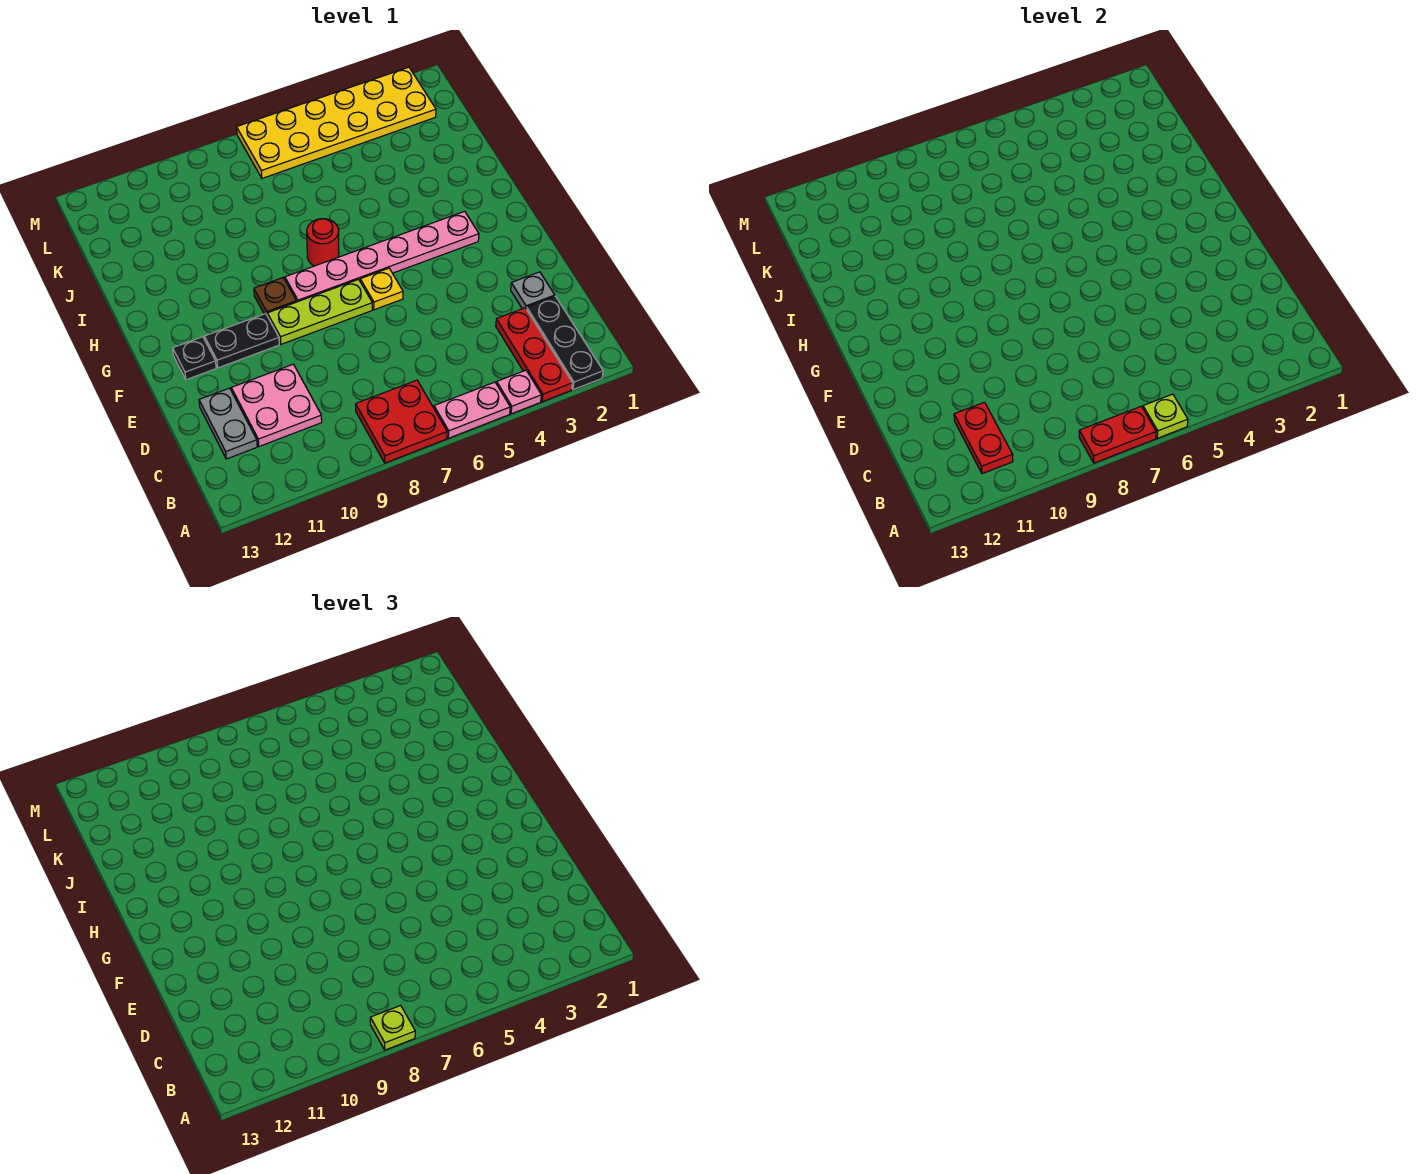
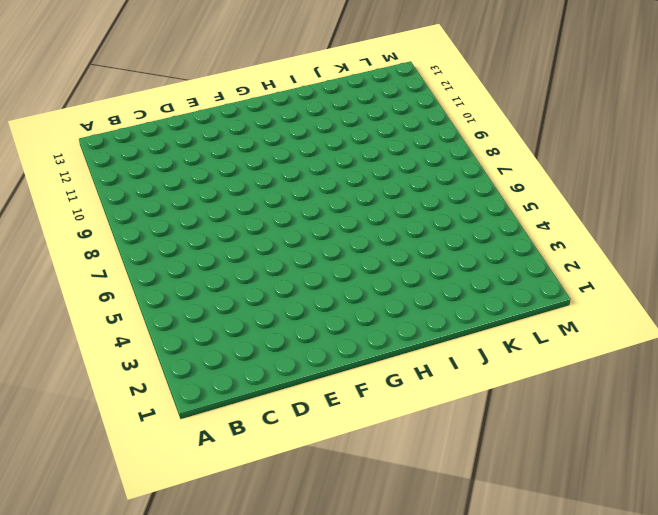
none -> black plate A2:C2 level 1
none -> red plate A3:C3 level 1
none -> pink plate A4 level 1

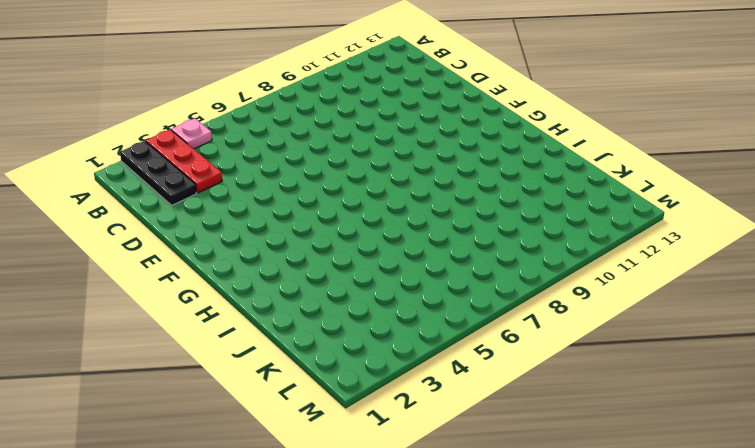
none -> pink plate A5:A6 level 1
none -> red plate A7:B8 level 1
none -> pink plate C10:D11 level 1

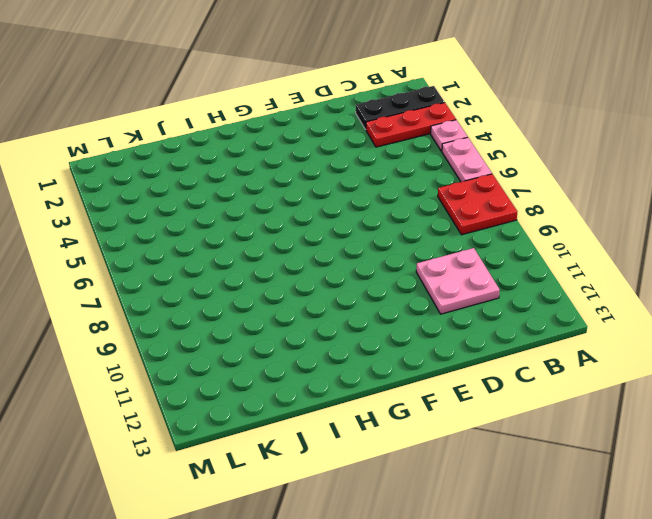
none -> grey plate C12:D12 level 1
none -> grey plate D2 level 1
none -> yellow plate F6 level 1

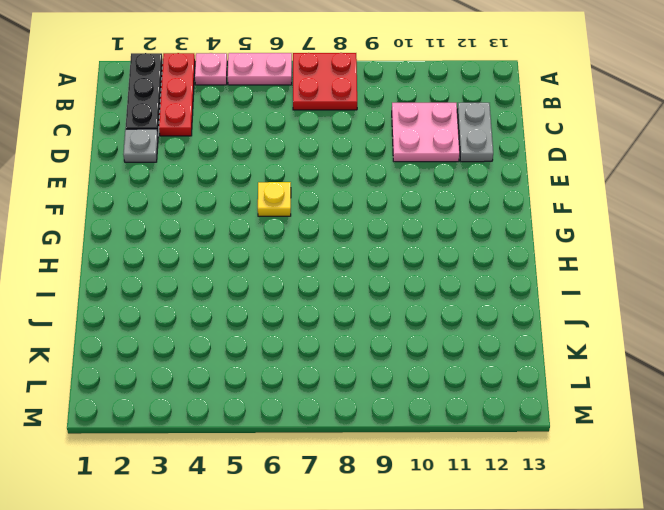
none -> lime plate F7:F9 level 1
none -> black plate F10:F11 level 1
none -> black plate F12 level 1

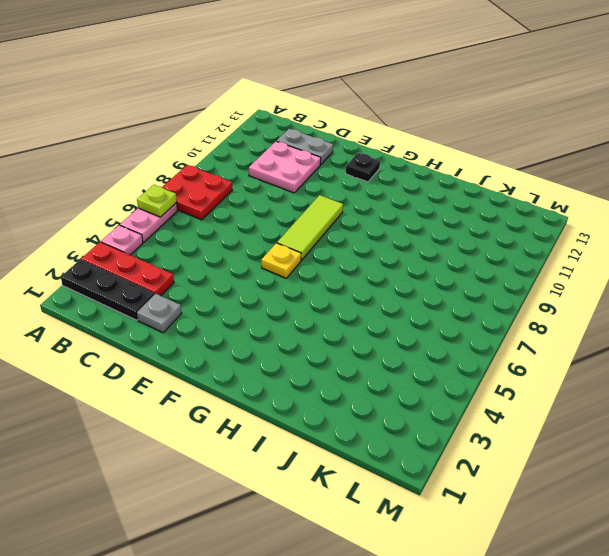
lime tile F7:F9 level 1 -> lime plate F7:F9 level 1
none -> black plate F10:F11 level 1
none -> pink plate G3:G8 level 1
none -> brown plate G9 level 1

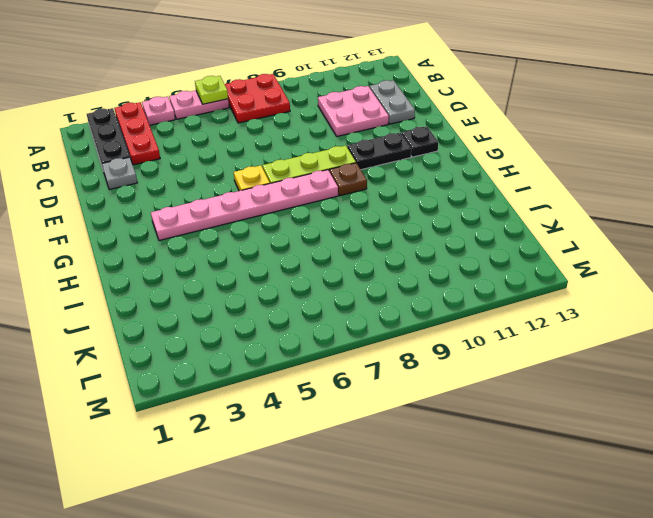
none -> red round brick H7 level 1
none -> yellow plate L2:M7 level 1
none -> red plate A7:A8 level 2

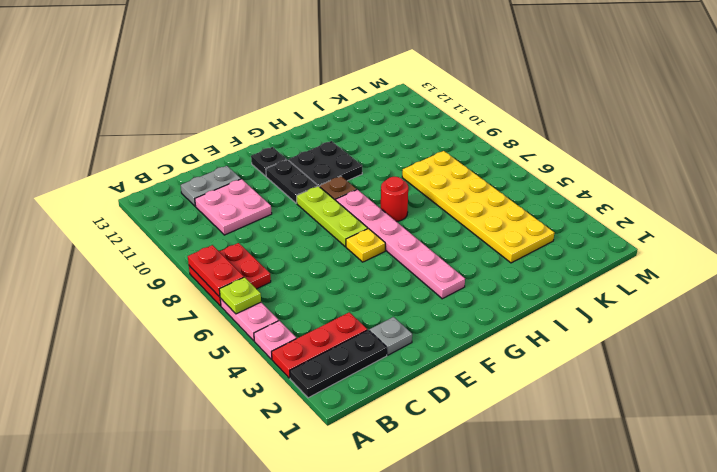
black plate G10:H11 level 1 -> none
yellow plate J3:K8 level 1 -> yellow plate L2:M7 level 1
none -> red plate B11:C11 level 2
none -> lime plate A8 level 3

